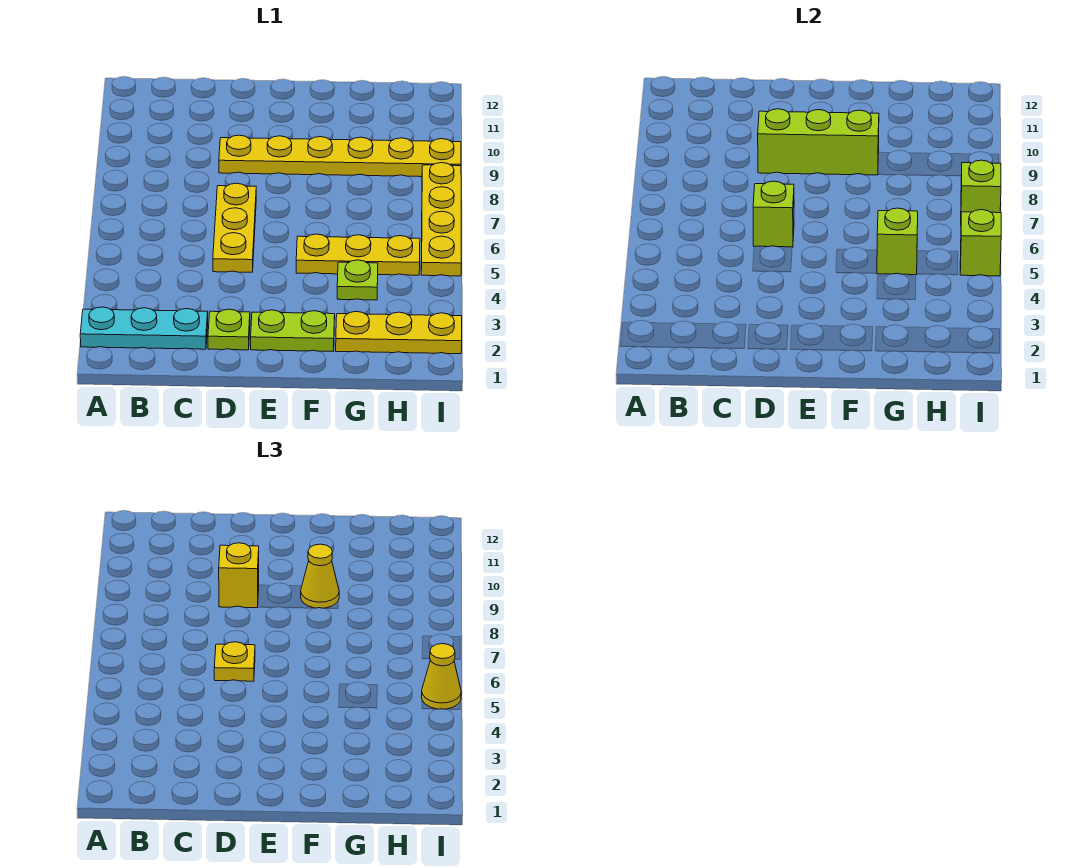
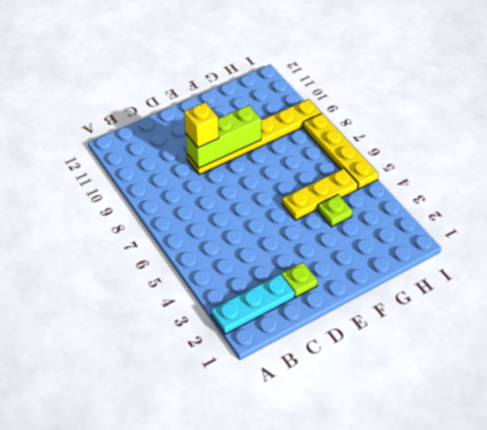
none -> yellow plate D5:D7 level 1
none -> lime plate E2:F2 level 1
none -> yellow plate G2:I2 level 1

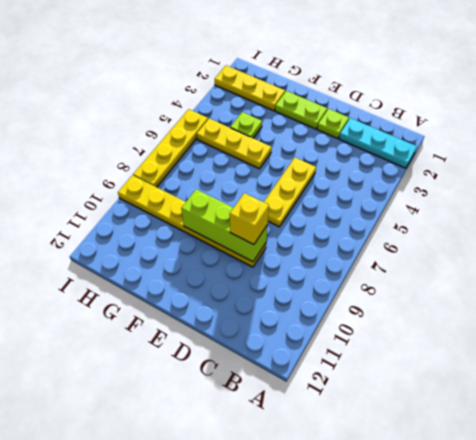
none -> lime brick D6 level 2
none -> lime brick G5 level 2
none -> lime brick I5 level 2

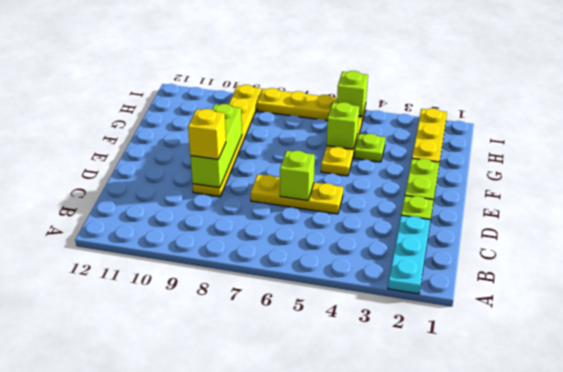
none -> lime brick I7 level 2
none -> yellow plate D6 level 3
none -> yellow cone F9 level 3

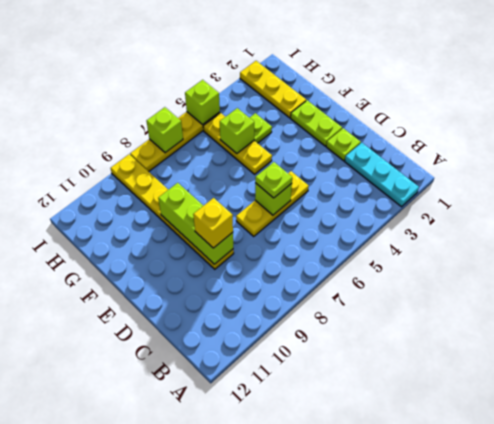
lime plate D6 level 3 -> yellow plate D6 level 3
none -> yellow cone F9 level 3
none -> yellow cone I5 level 3

